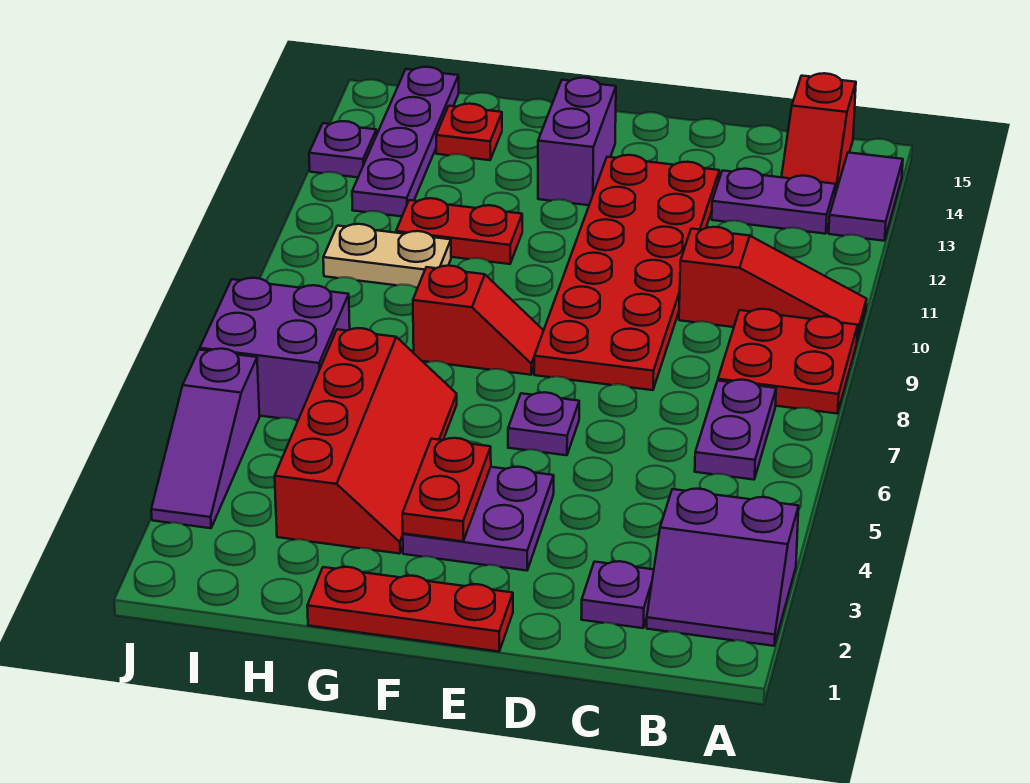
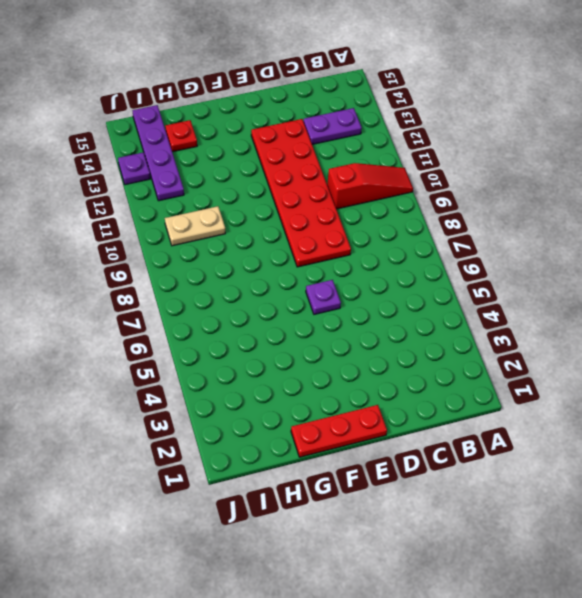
none -> purple slope A2:B3 level 1 top 3
none -> red plate A8:B9 level 1
none -> purple tile A13:A14 level 1

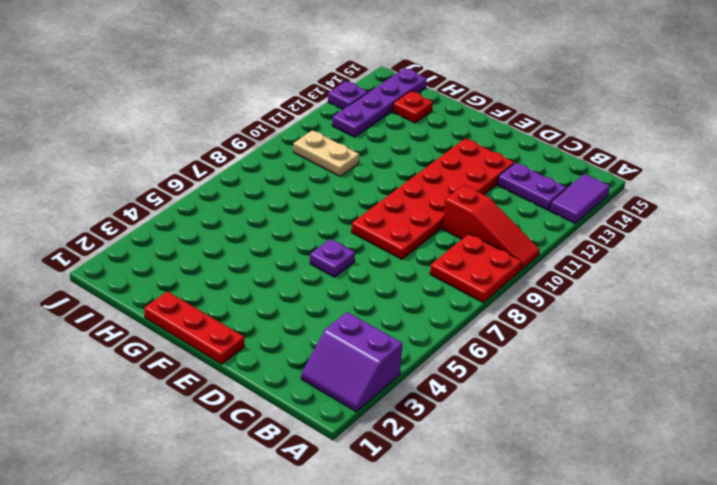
none -> purple plate B6:B7 level 1
none -> red slope B14:B15 level 1 top 15
none -> purple plate C2 level 1

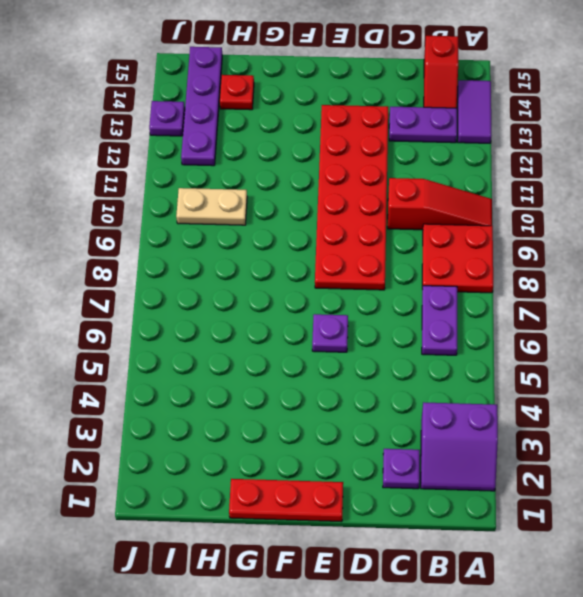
none -> purple plate E3:F4 level 1
none -> red slope F8:G8 level 1 top G
none -> purple brick F13:F14 level 1

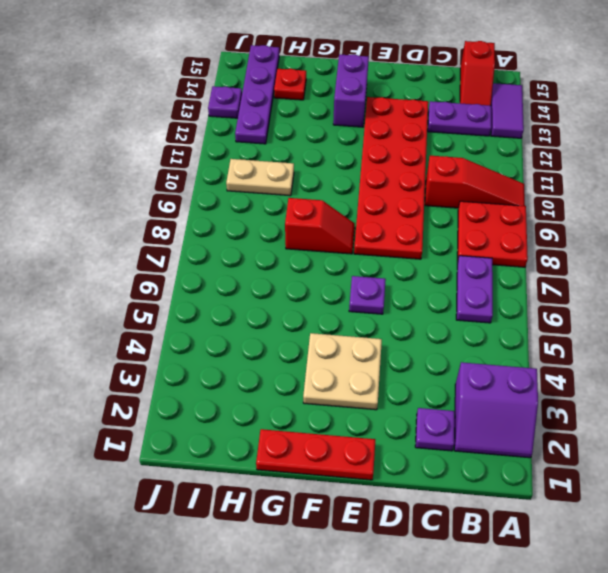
tan plate E3:F4 level 1 -> purple plate E3:F4 level 1
none -> red slope G3:H6 level 1 top H
none -> red plate G11:H11 level 1
none -> purple brick I6:J7 level 1

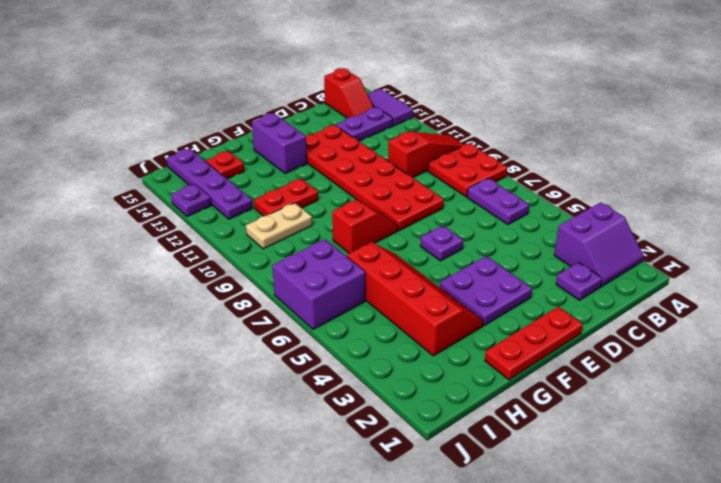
none -> purple slope J3:J5 level 1 top 5
none -> red plate F3:F4 level 2

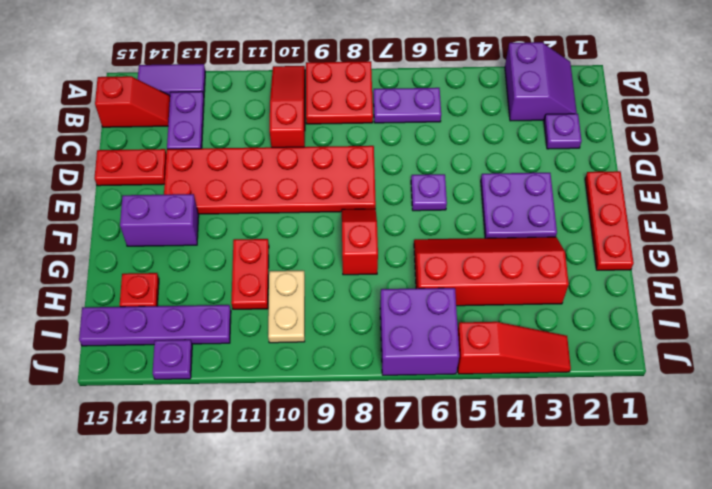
red plate D14:D15 level 1 -> red plate F3:F4 level 2
red slope J3:J5 level 1 top 5 -> purple slope J3:J5 level 1 top 5

